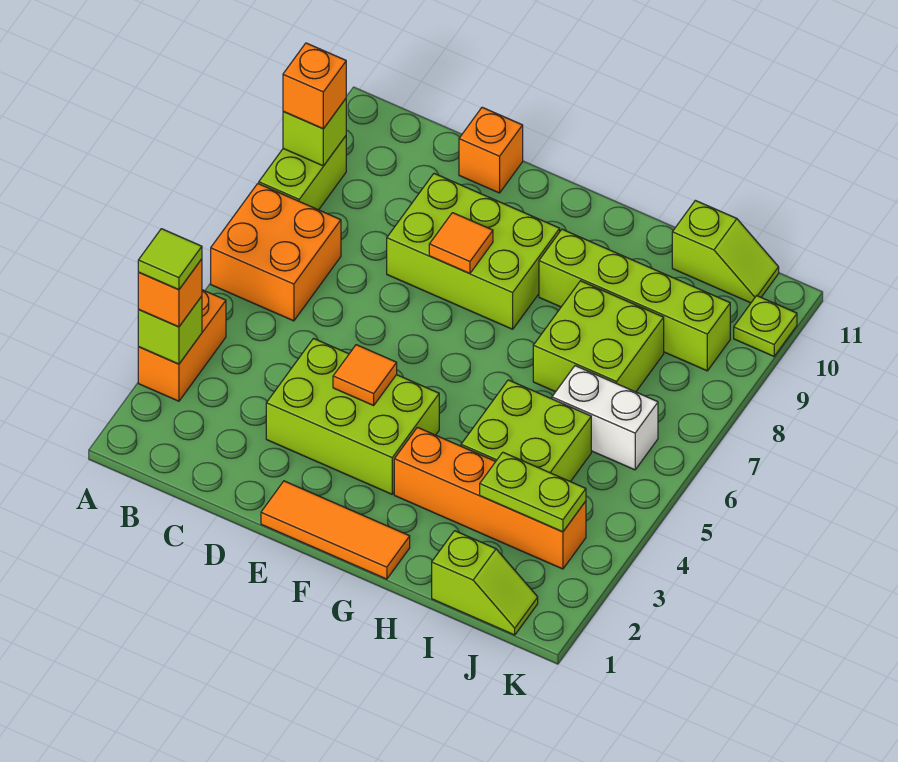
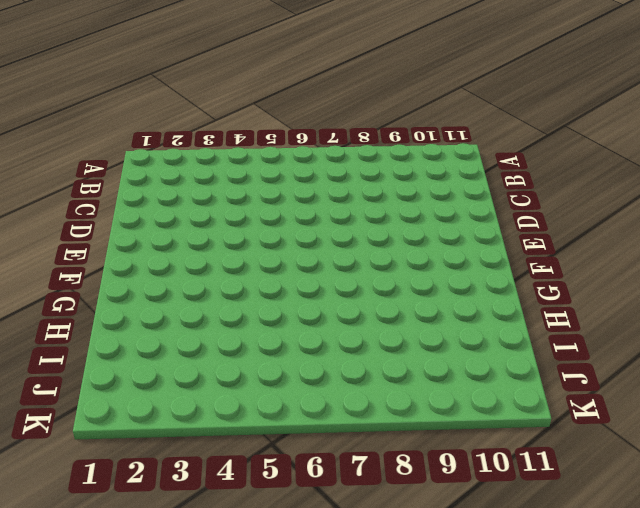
none -> orange brick A3:A4 level 1
none -> orange brick A6:B7 level 1
none -> lime brick A8:A9 level 1

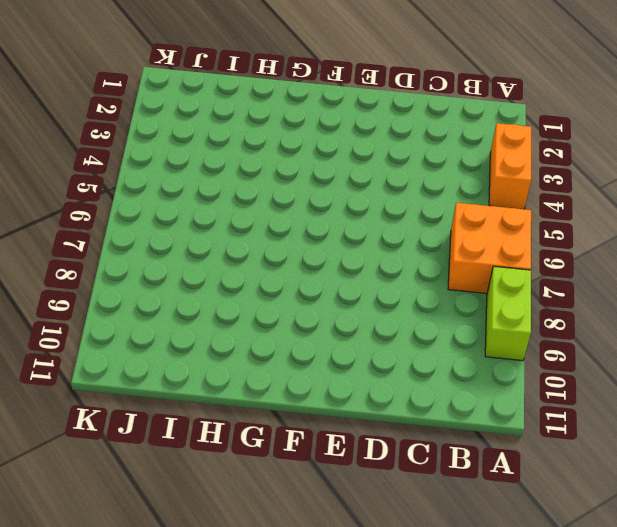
none -> lime brick D3:F4 level 1
none -> lime brick D8:F9 level 1
none -> orange brick D11 level 1

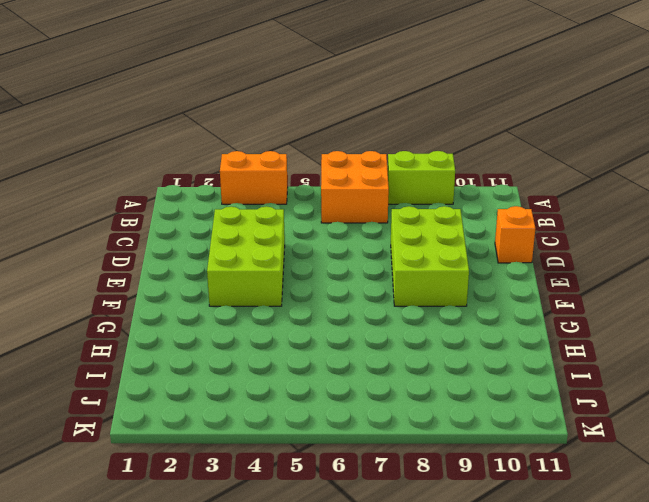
none -> orange tile E1:G1 level 1
none -> orange brick G3:J3 level 1
none -> lime brick G9:J9 level 1

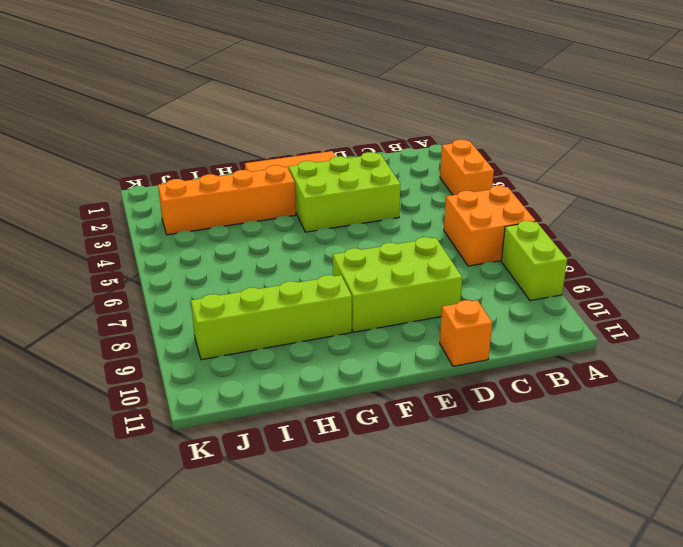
none -> lime brick H4:I5 level 1
none -> lime brick H7:I8 level 1
none -> lime slope I1:J1 level 1 top I

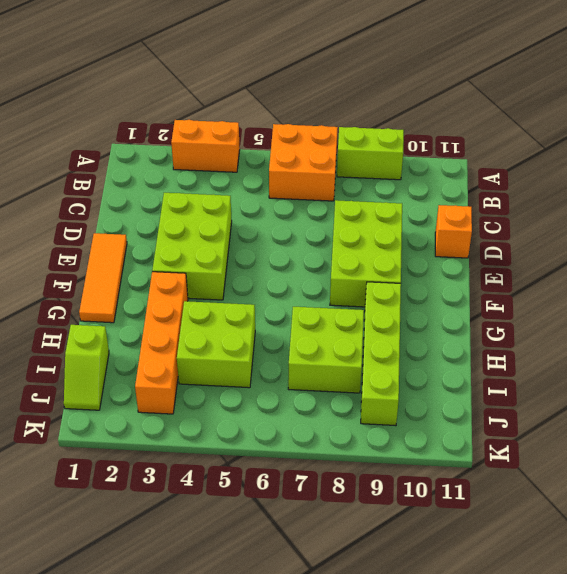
none -> white brick I6:J6 level 1
none -> lime slope I11:J11 level 1 top I
none -> lime plate K10 level 1

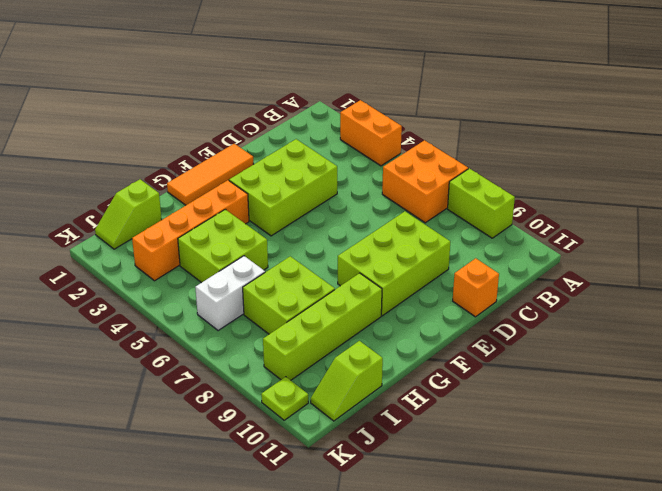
none -> lime brick A3 level 2
none -> lime brick A9 level 2
none -> orange tile E4 level 2

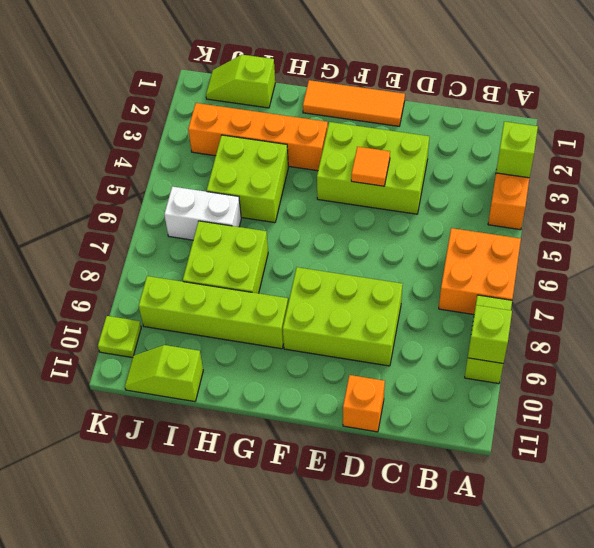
none -> orange tile E8 level 2
none -> lime plate I3:J3 level 2
none -> orange brick A3 level 3

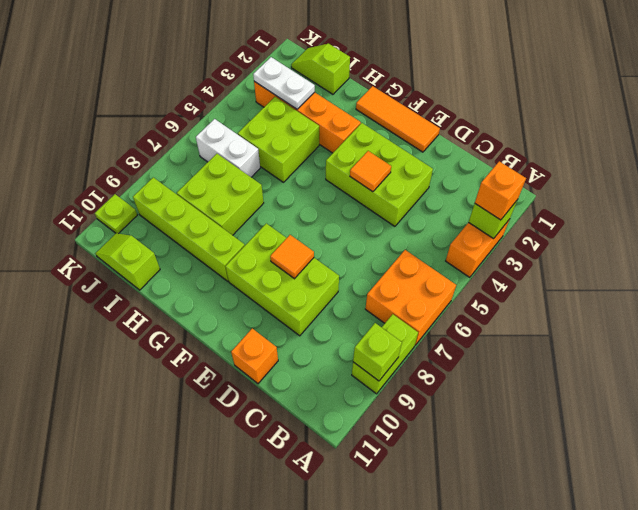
white plate I3:J3 level 2 -> lime plate I3:J3 level 2
none -> orange brick A9 level 3
none -> lime tile A3 level 4

